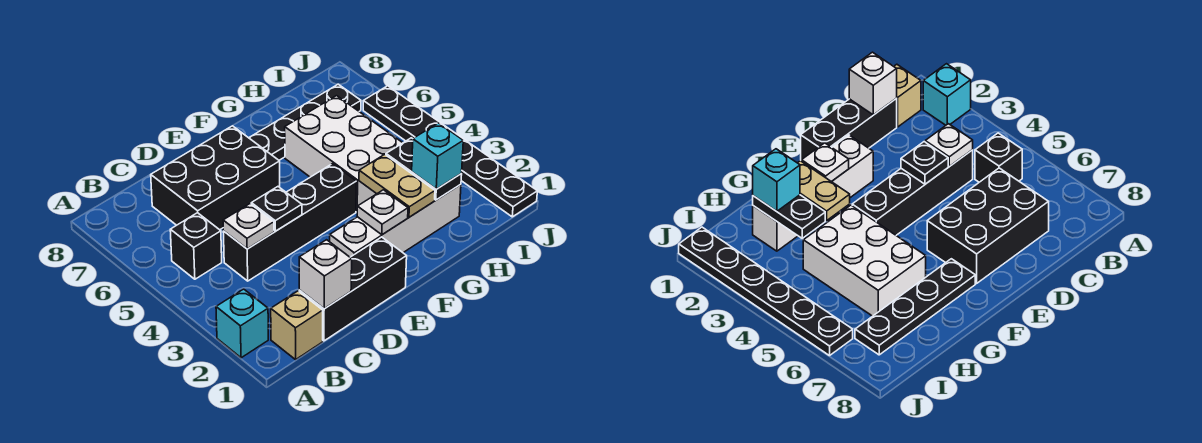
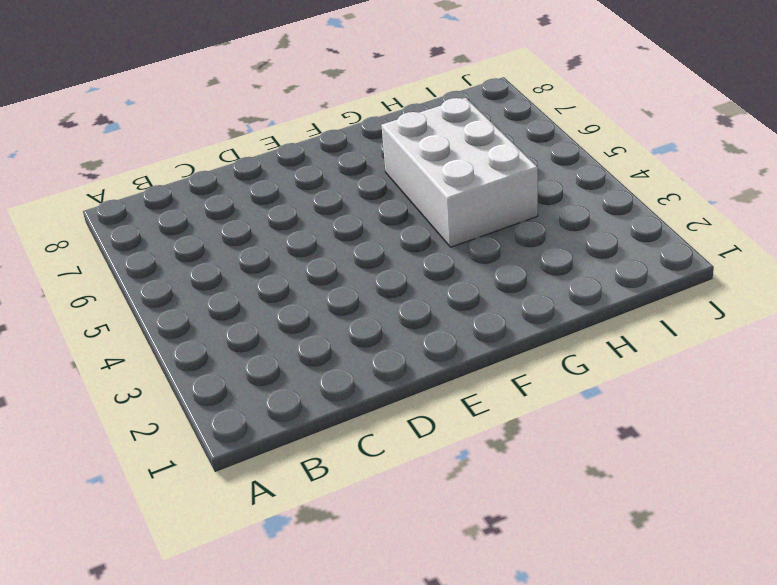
none -> cyan brick A2 level 1
none -> tan brick B1 level 1
none -> black brick B5 level 1

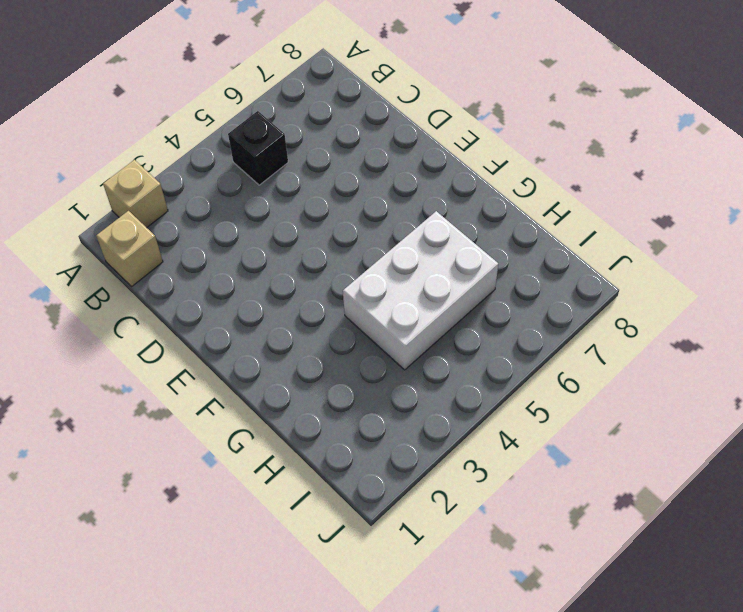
tan brick A2 level 1 -> cyan brick A2 level 1
none -> black brick C1:E1 level 1
none -> black brick C4:F4 level 1
none -> black brick C6:E7 level 1

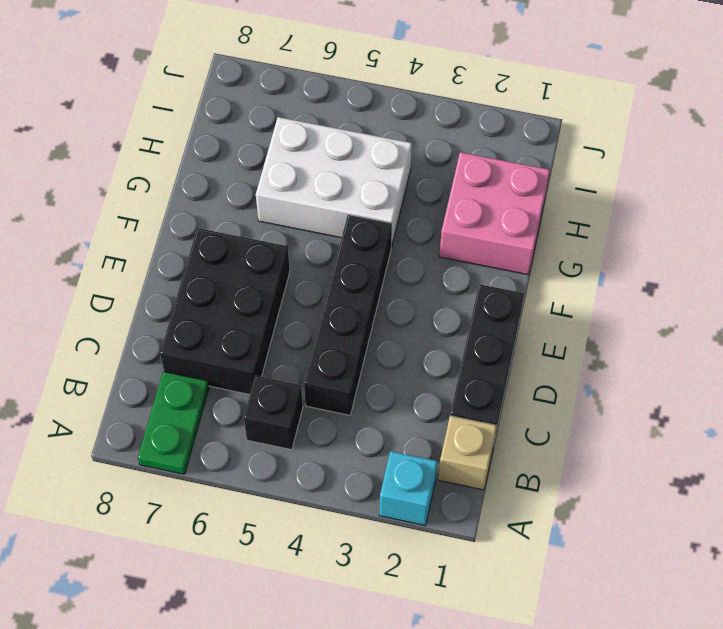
green plate A7:B7 level 1 -> none
pink brick G1:H2 level 1 -> white brick E2:H2 level 1
none -> black plate F7:I7 level 1
none -> black plate J1:J6 level 1
none -> white brick C1 level 2

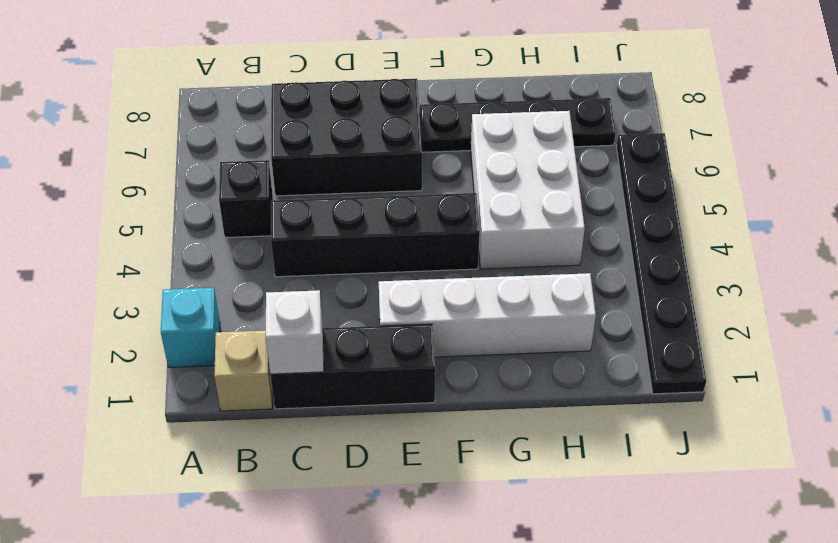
none -> white plate C4 level 2
none -> black plate D4 level 2
none -> white plate F2 level 2

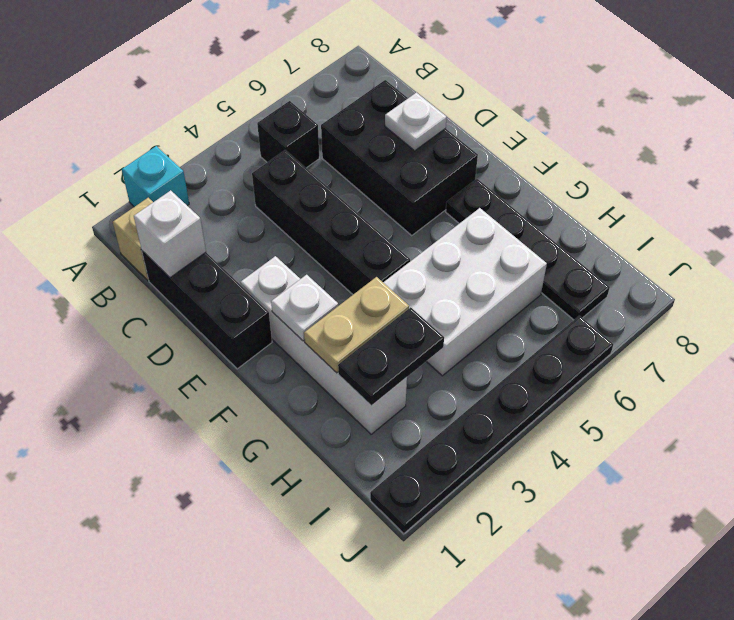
white plate D7 level 2 -> white plate C4 level 2
none -> black plate D4 level 2
none -> cyan brick H2 level 3

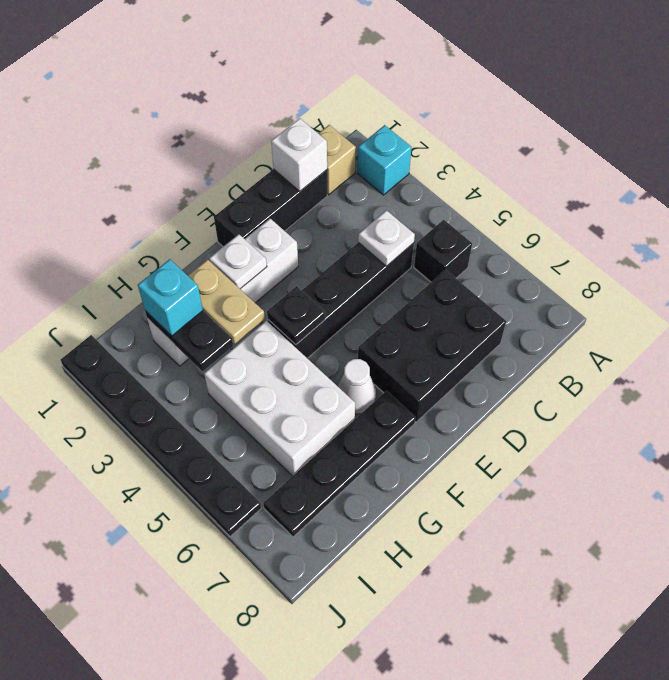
black plate F4 level 2 -> black plate D4 level 2
white cone F6 level 1 -> none

